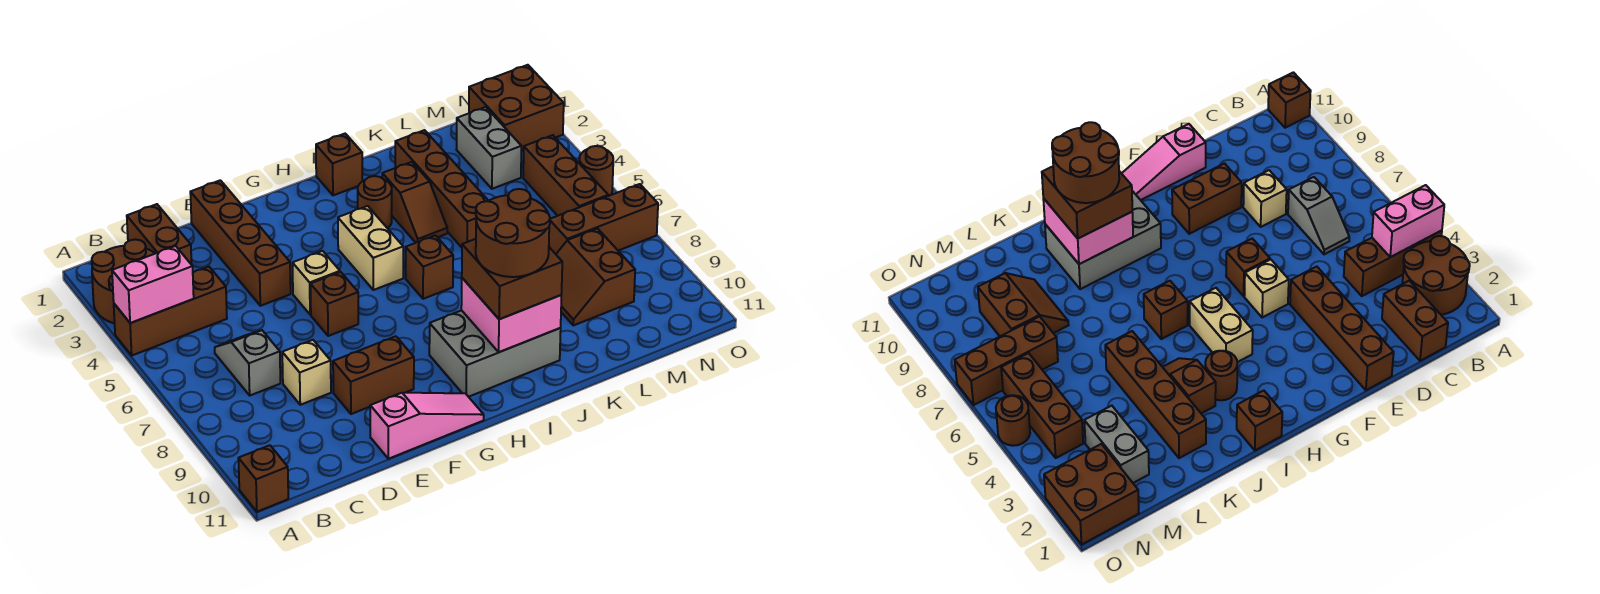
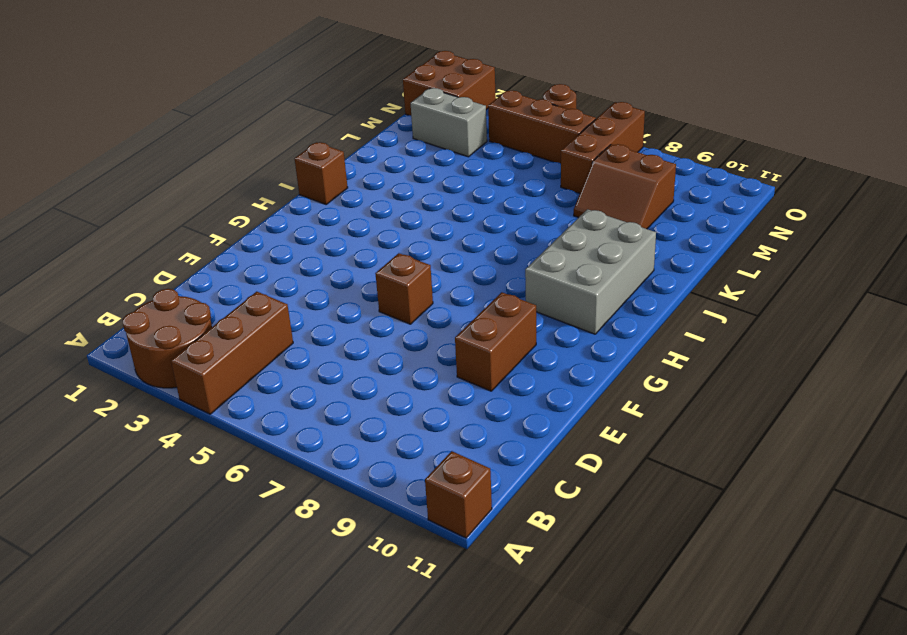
none -> brown brick C1:C2 level 1
none -> grey slope C6:C7 level 1 top 7
none -> tan brick D8 level 1

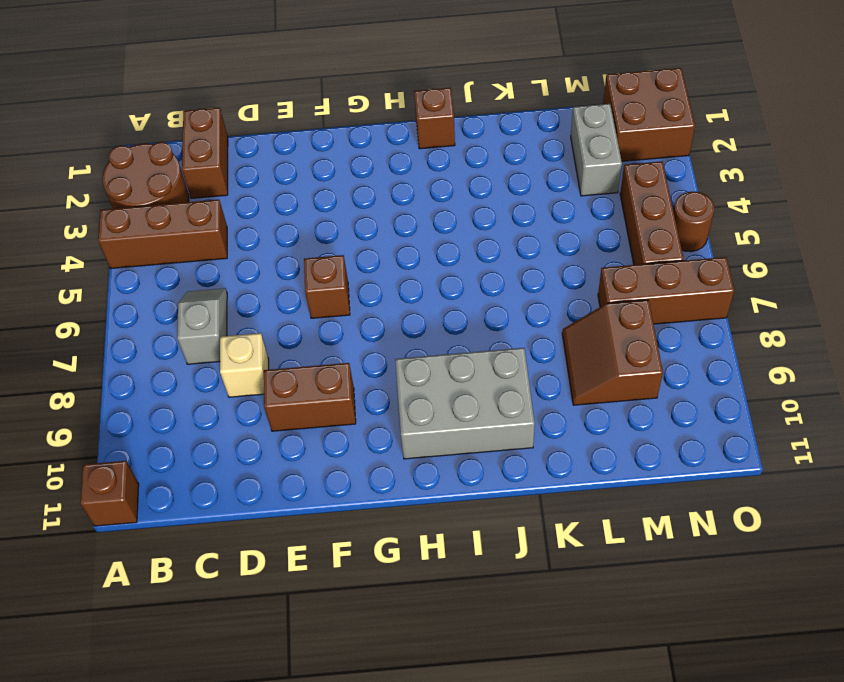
none -> brown brick E1:E4 level 1
none -> pink slope E11:G11 level 1 top E
none -> tan brick F5 level 1

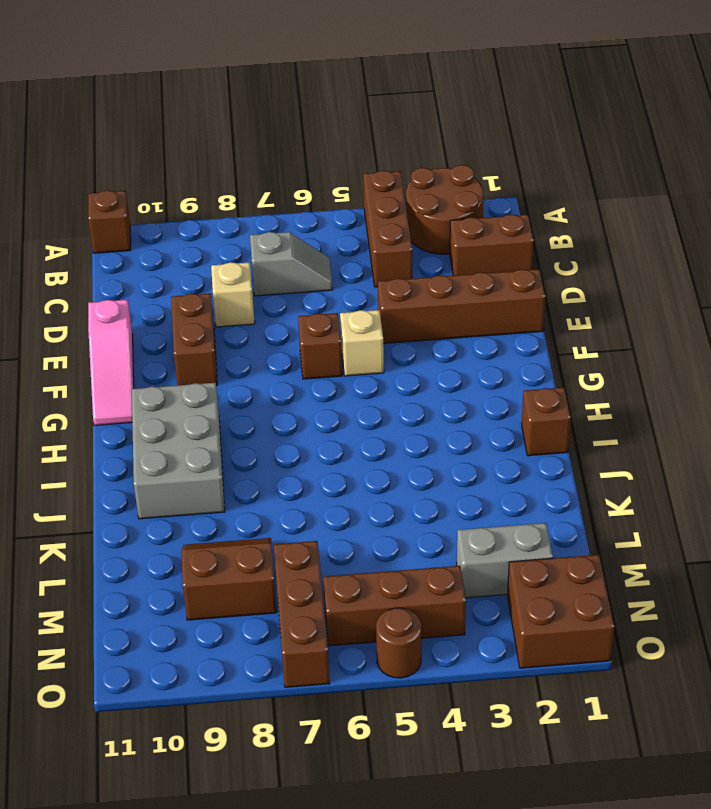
none -> tan brick H4:H5 level 1
none -> brown round brick I3 level 1
none -> brown brick I6 level 1

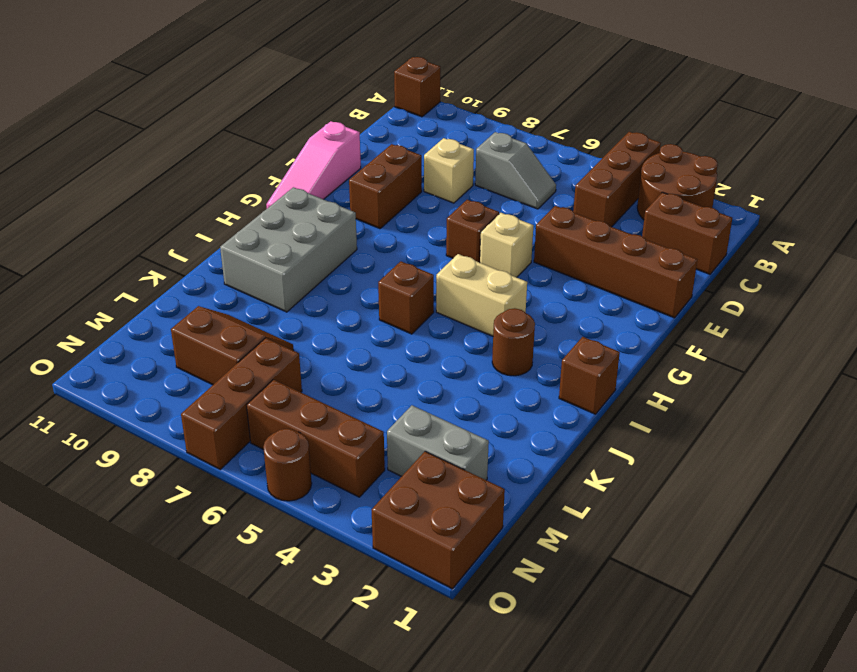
none -> brown slope J3:J4 level 1 top 3
none -> brown brick K2:K5 level 1
none -> pink brick A4:B4 level 2

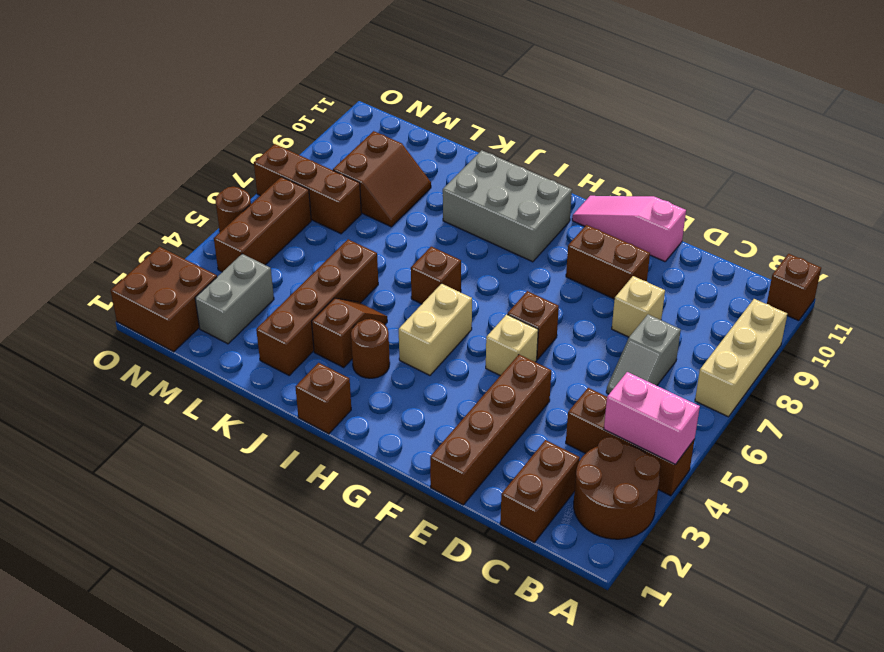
tan brick A7:A9 level 1 -> none
none -> pink brick I9:J10 level 2
none -> brown brick I9:J10 level 3
none -> brown round brick I9:J10 level 4

